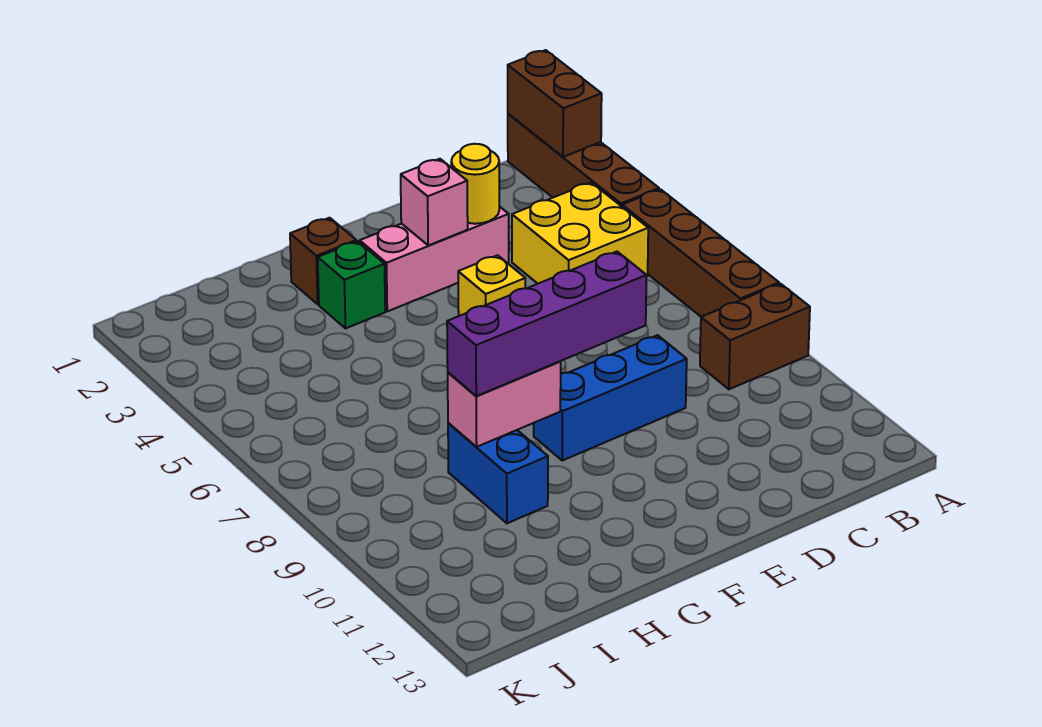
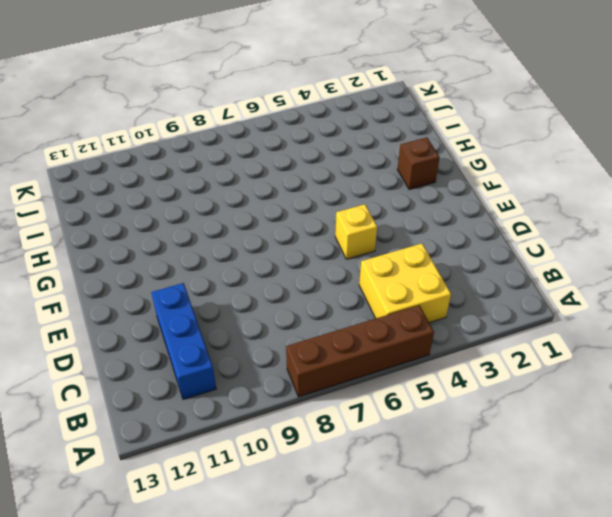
blue brick B11:D11 level 1 -> blue brick D9:F9 level 1
none -> brown brick A1:A4 level 1
none -> brown brick A9:B9 level 1
none -> pink brick D3:F3 level 1

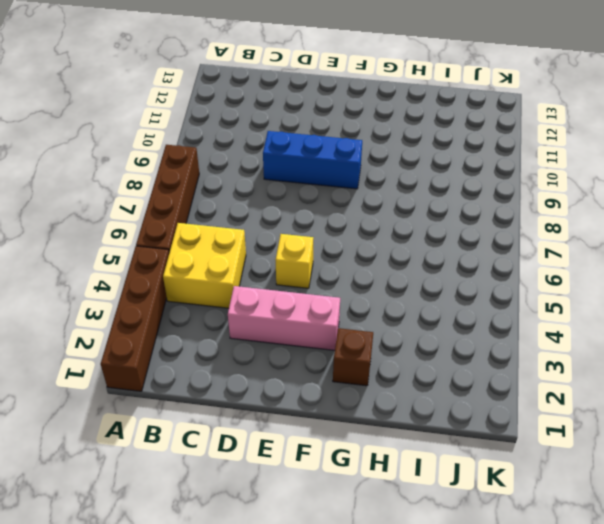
none -> brown brick A9:B9 level 1
none -> green brick G3 level 1
none -> blue brick H9:H10 level 1

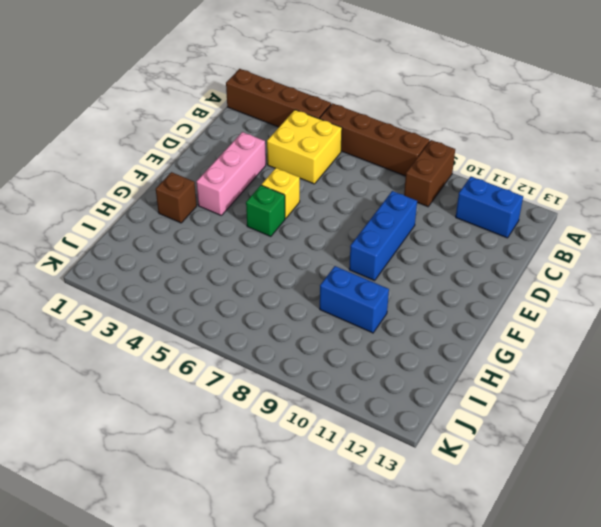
blue brick B11:B12 level 1 -> none
green brick F5 level 1 -> green brick G3 level 1
none -> brown brick A1:A2 level 2
none -> yellow round brick D3 level 2
none -> pink brick E3 level 2

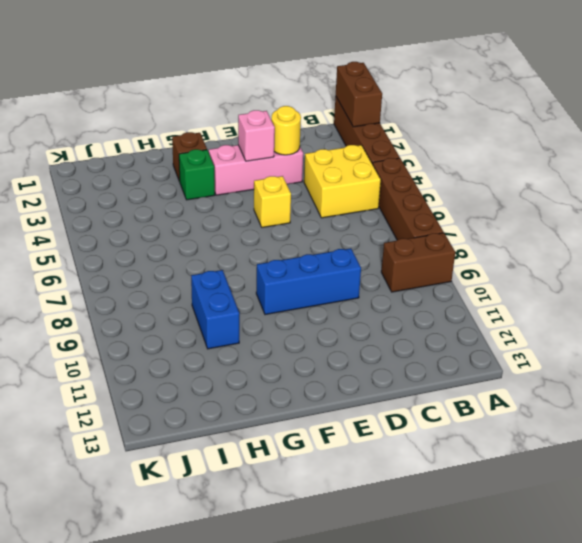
none -> pink brick G9:H9 level 2
none -> purple brick E9:H9 level 3

